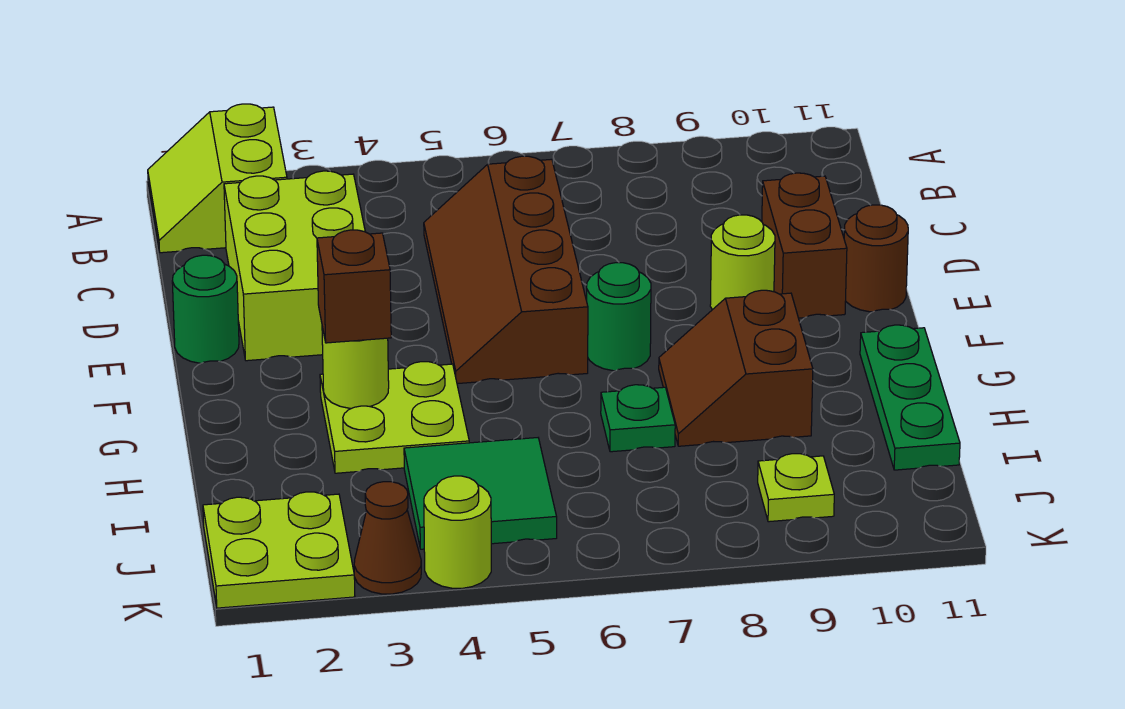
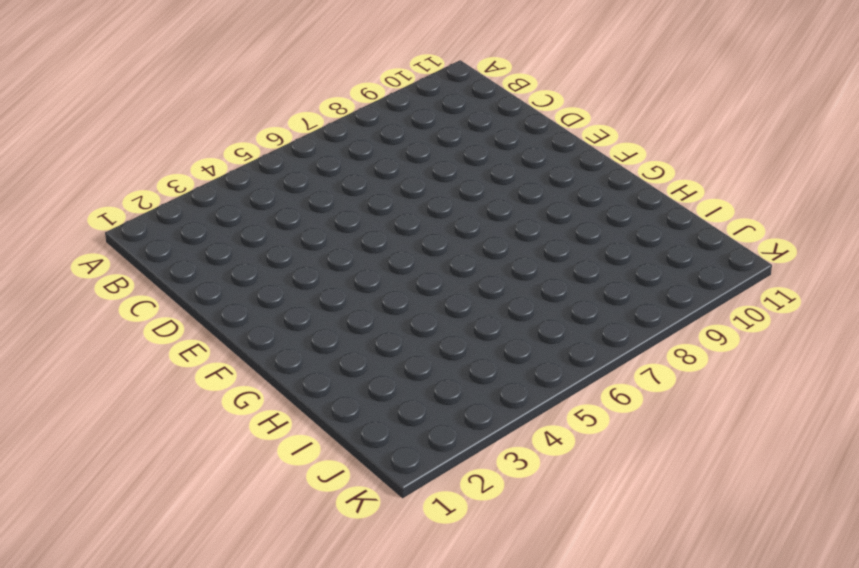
none -> lime slope A1:B2 level 1 top 2
none -> lime brick C2:E3 level 1
none -> brown slope C5:F6 level 1 top 6

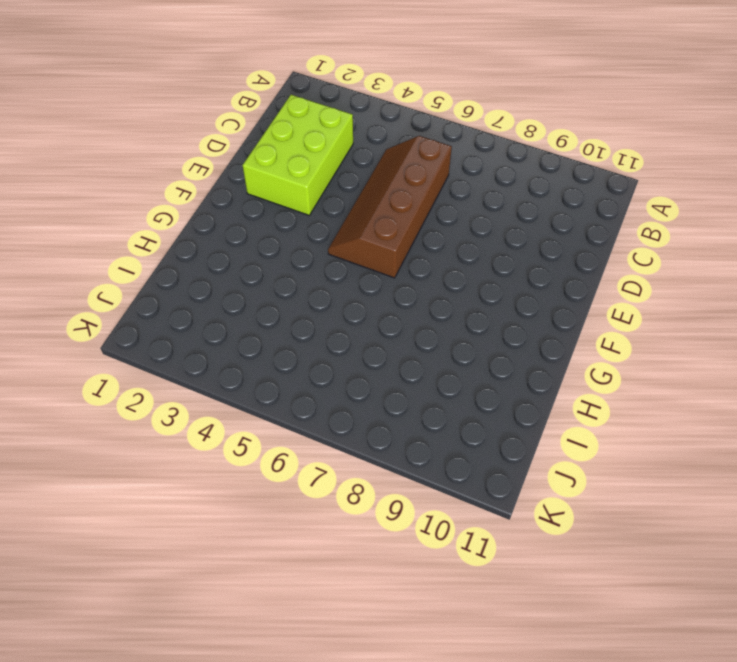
none -> lime slope A1:B2 level 1 top 2
none -> brown brick D10:E10 level 1
none -> green round brick E1 level 1

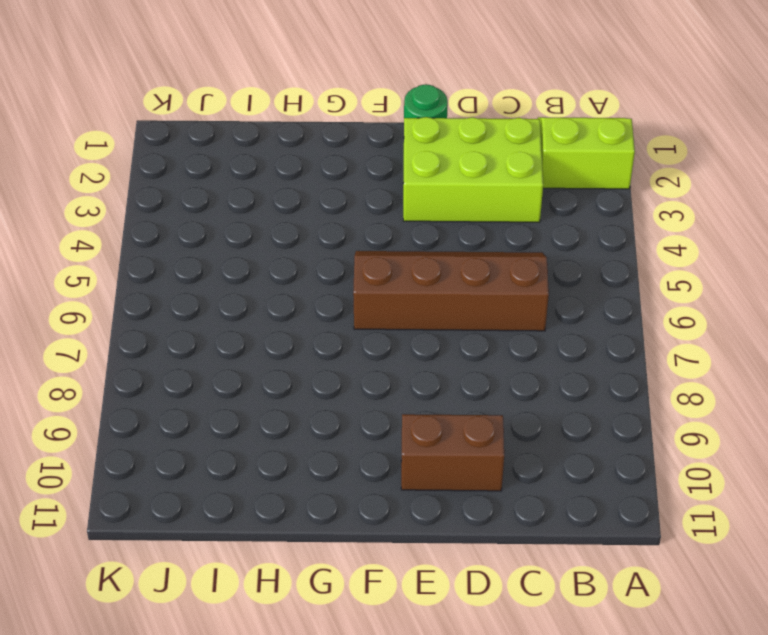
none -> lime round brick E9 level 1
none -> brown round brick E11 level 1
none -> green round brick F7 level 1

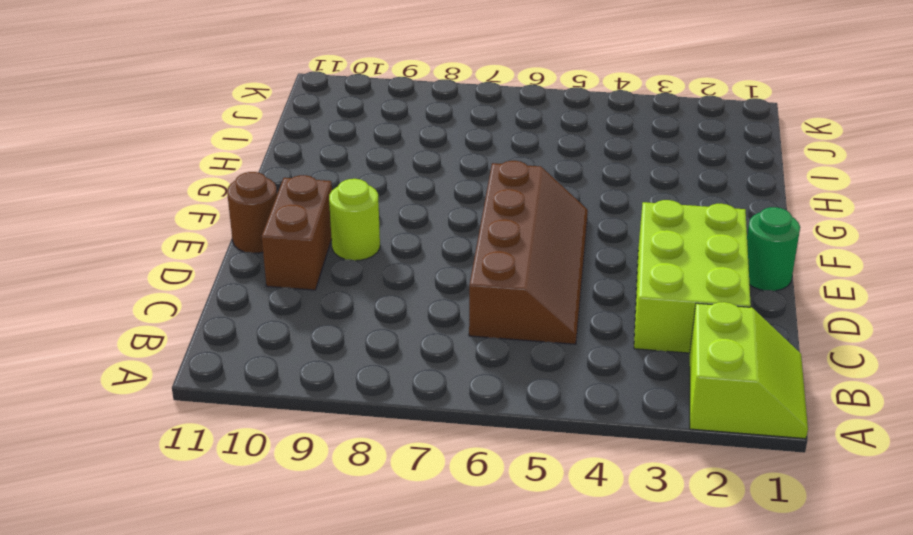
none -> green round brick F7 level 1
none -> lime plate G3:H4 level 1
none -> brown slope G8:H9 level 1 top 9

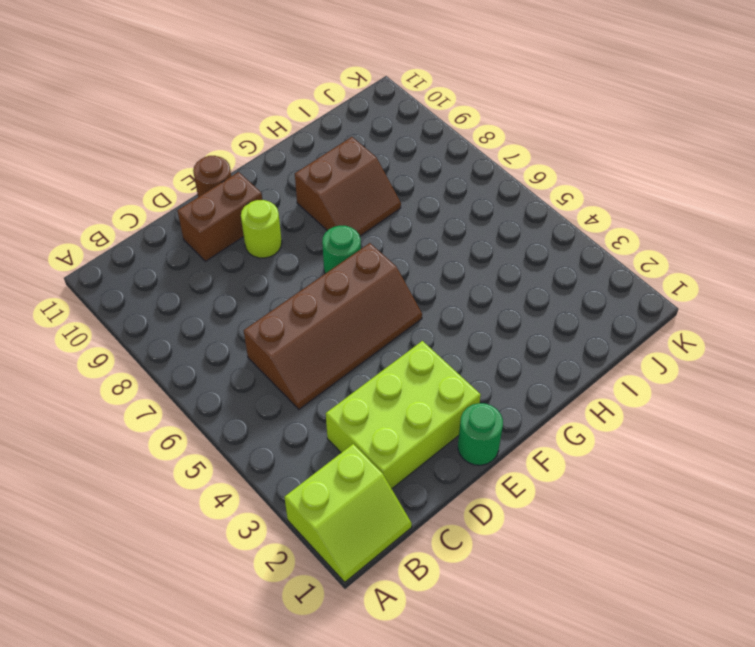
none -> lime plate G3:H4 level 1
none -> green plate G11:I11 level 1
none -> green plate H7 level 1

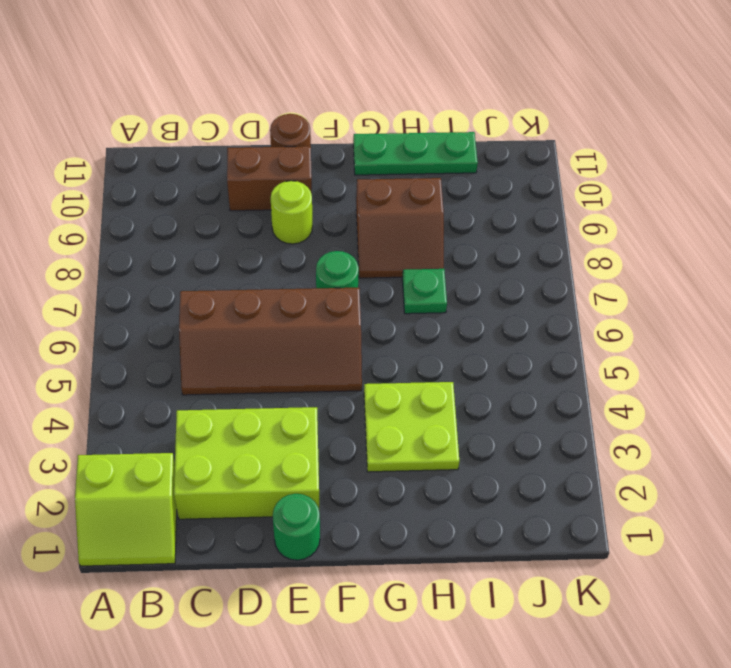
none -> green tile I4:J5 level 1
none -> lime plate J1:K2 level 1
none -> lime plate J9 level 1

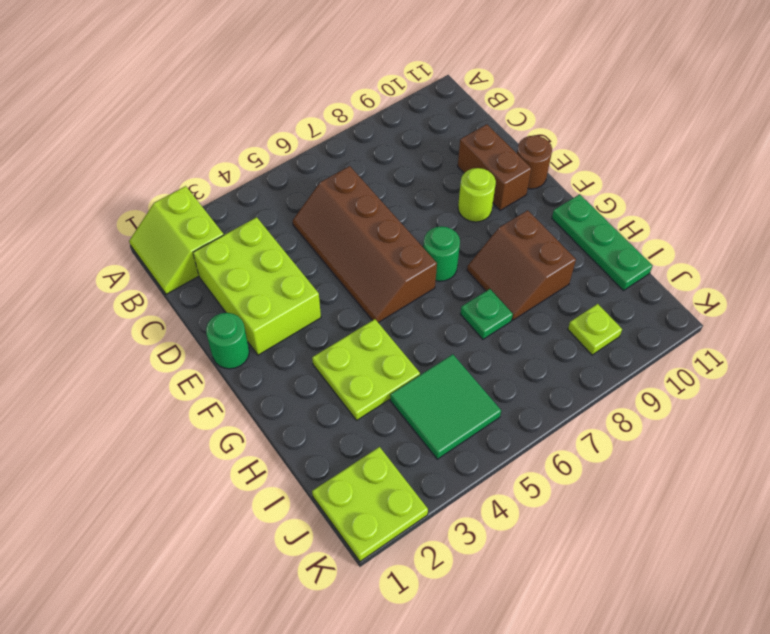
none -> brown cone K3 level 1
none -> lime round brick K4 level 1
none -> lime round brick G3 level 2

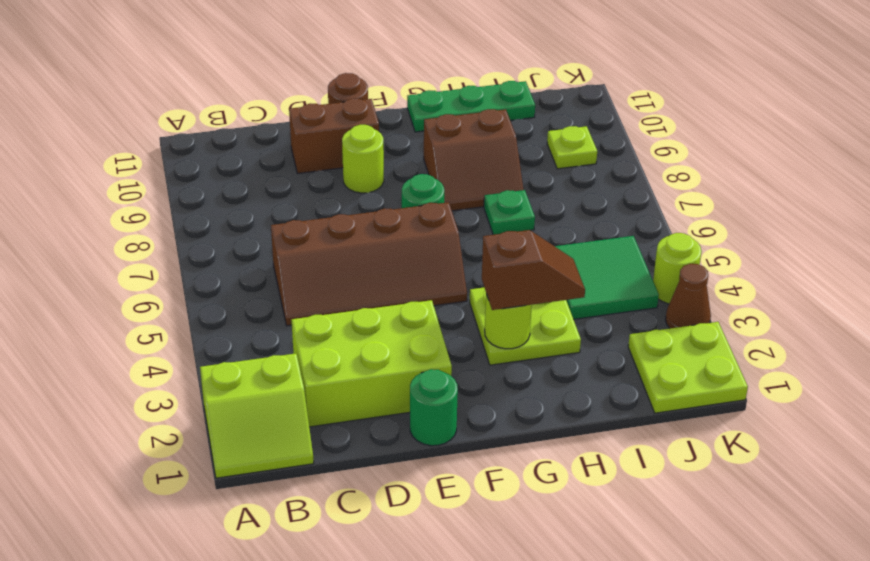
brown slope G3:H3 level 3 top G -> brown brick G3 level 3

